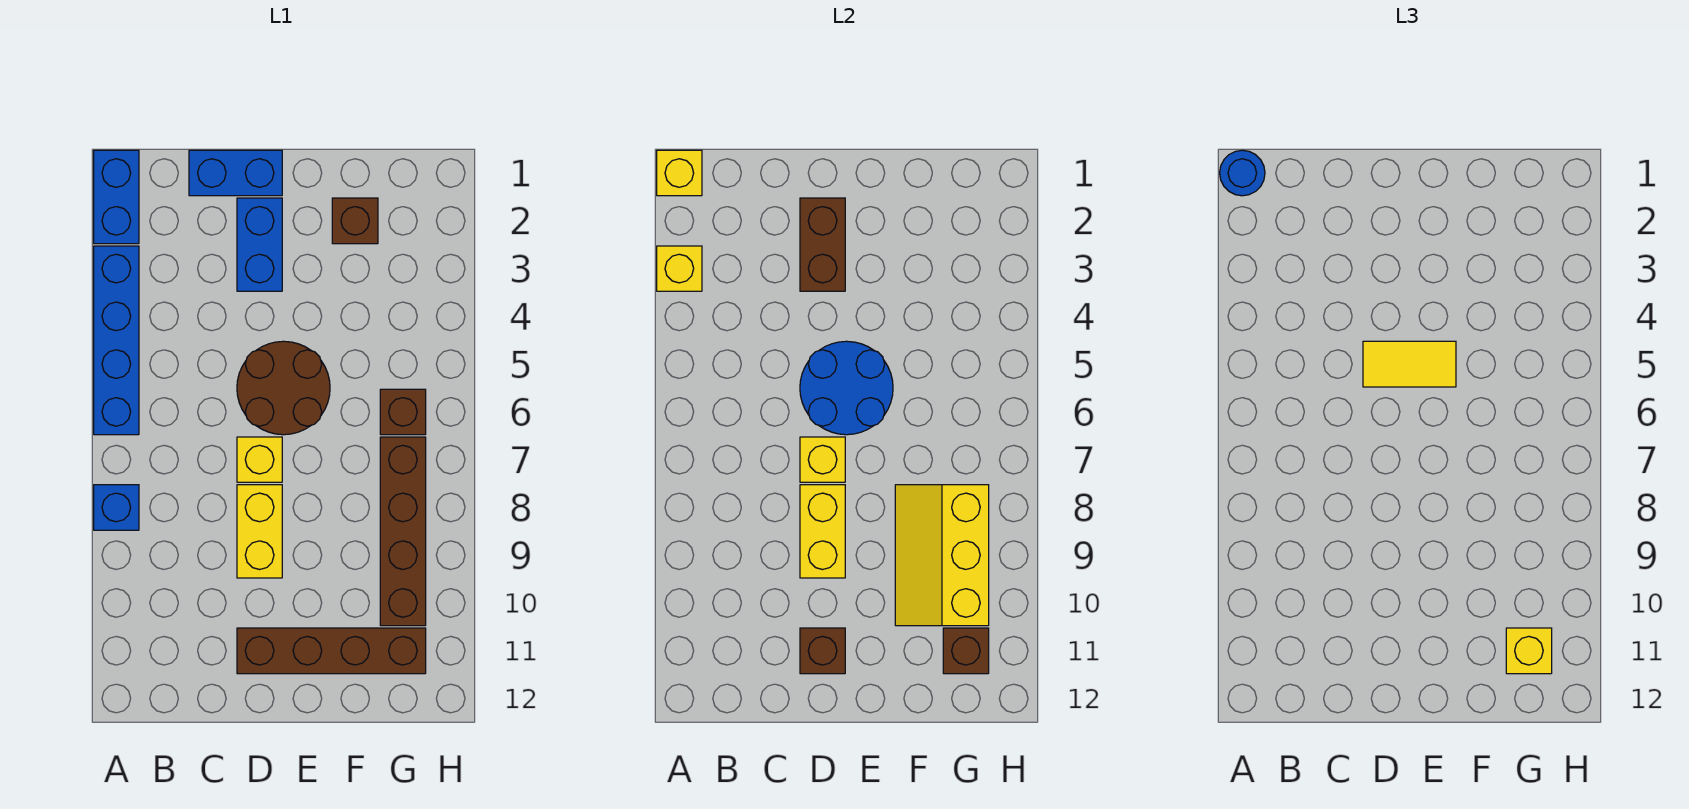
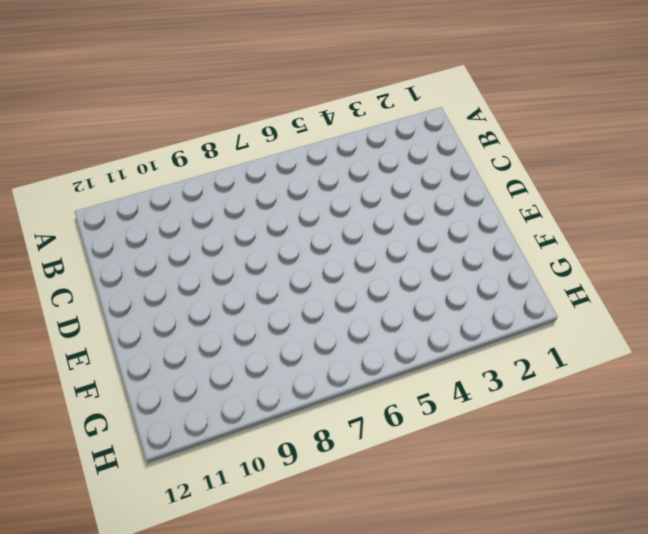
none -> blue brick A1:A2 level 1
none -> blue brick A3:A6 level 1
none -> blue brick A8 level 1

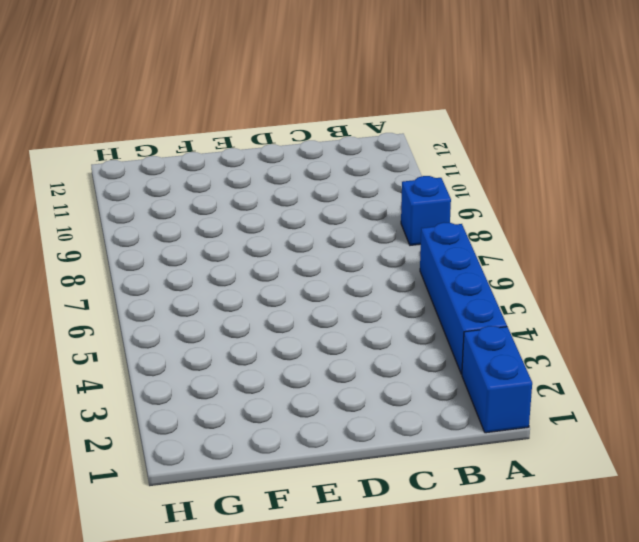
none -> blue brick C1:D1 level 1
none -> blue brick D2:D3 level 1
none -> brown round brick D5:E6 level 1

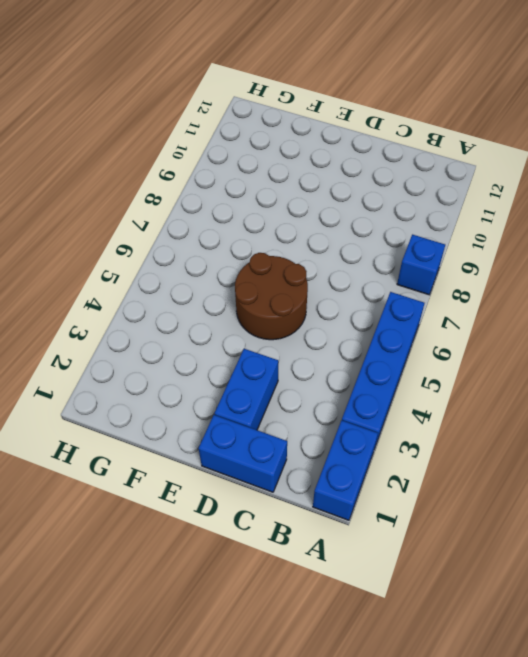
none -> yellow brick D7 level 1
none -> yellow brick D8:D9 level 1
none -> brown brick D11:G11 level 1

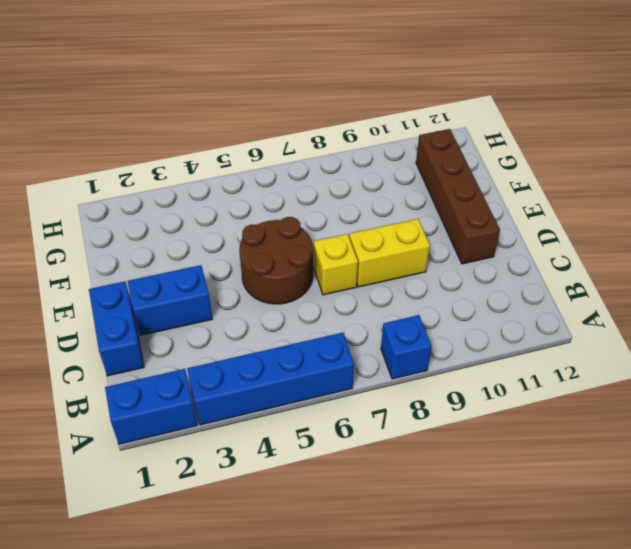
none -> brown brick F2 level 1
none -> brown brick G6 level 1
none -> brown brick G7:G10 level 1

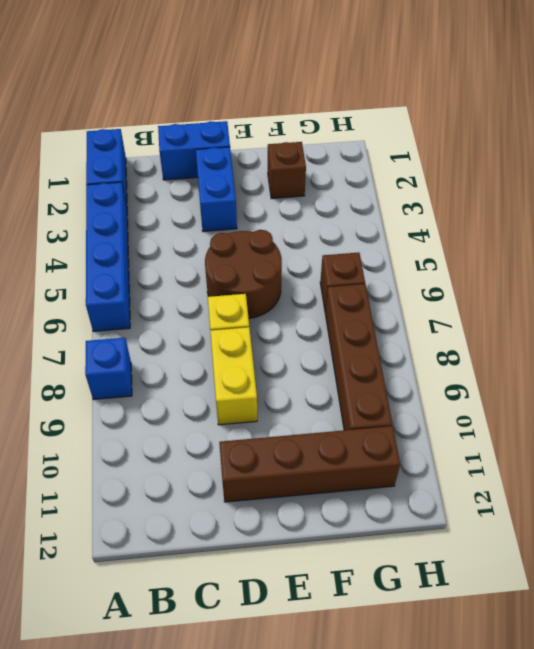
none -> yellow brick A1 level 2
none -> yellow brick A3 level 2
none -> brown brick D2:D3 level 2

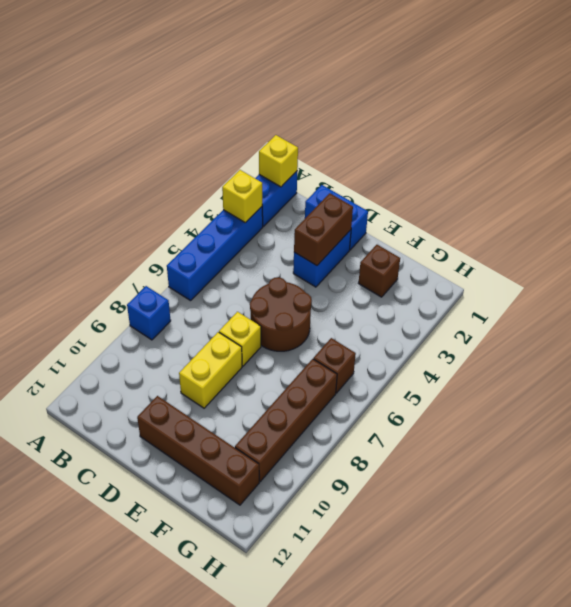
none -> blue round brick D5:E6 level 2
none -> yellow brick D7 level 2
none -> yellow brick D8:D9 level 2

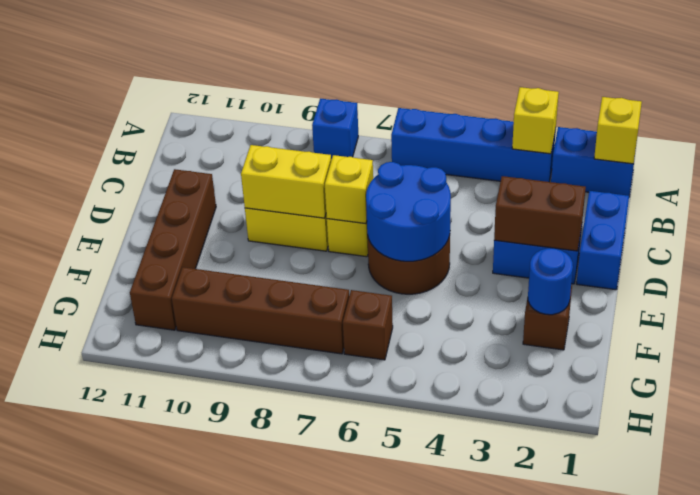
blue round brick F2 level 2 -> blue round brick A1 level 3
none -> brown brick D11 level 2
none -> yellow slope F8:G10 level 2 top G
none -> brown brick G11 level 2

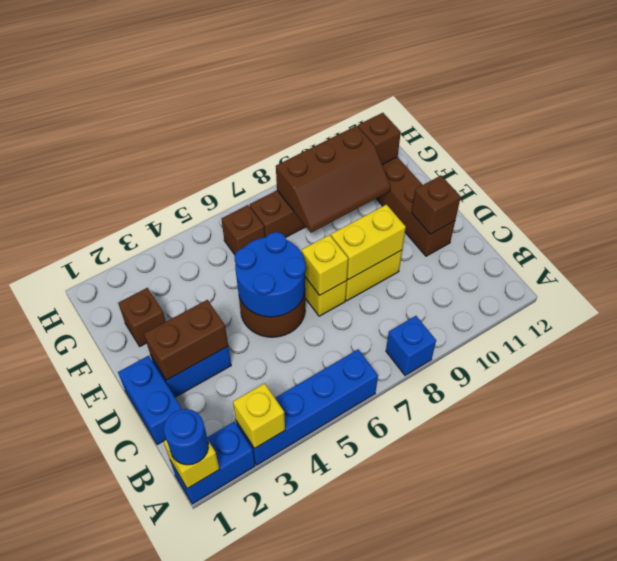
brown slope F8:G10 level 2 top G -> yellow slope F8:G10 level 2 top G
none -> yellow tile D5:E5 level 3
none -> yellow brick G11 level 3

